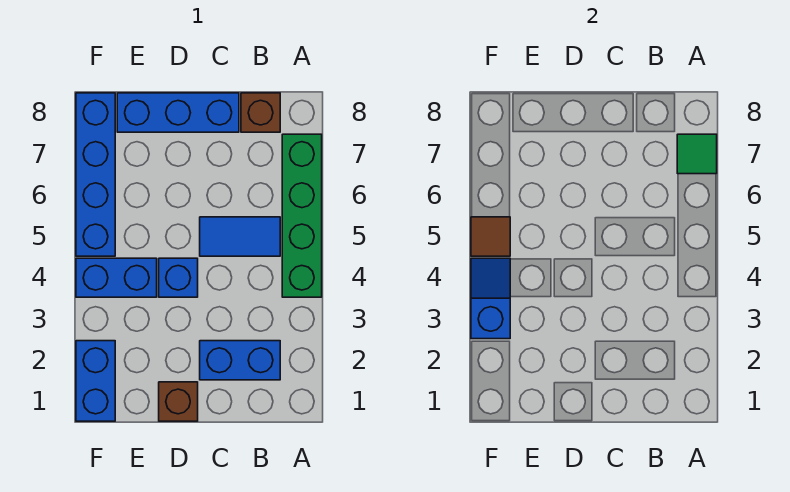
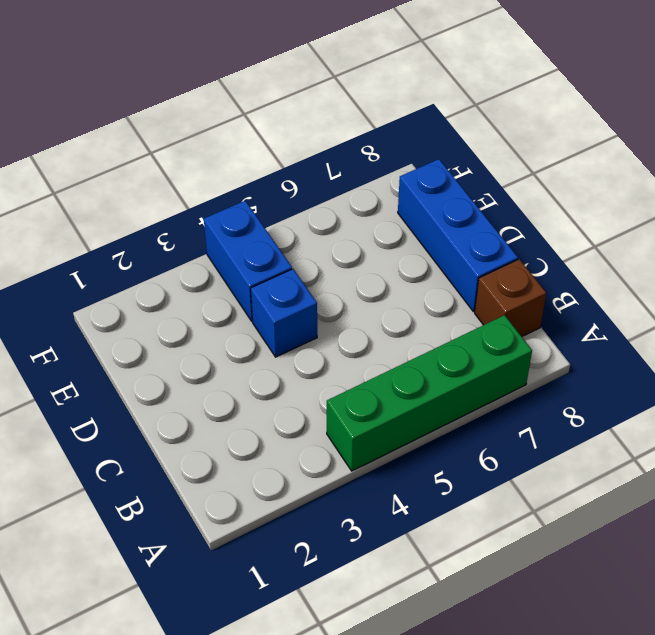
none -> blue brick B2:C2 level 1
none -> blue tile B5:C5 level 1
none -> brown brick D1 level 1

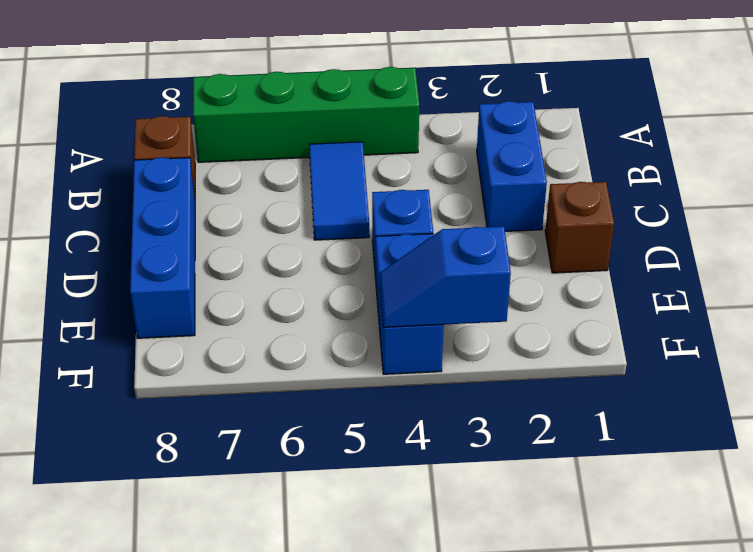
none -> blue brick F1:F2 level 1
none -> blue brick F5:F8 level 1
none -> green tile A7 level 2

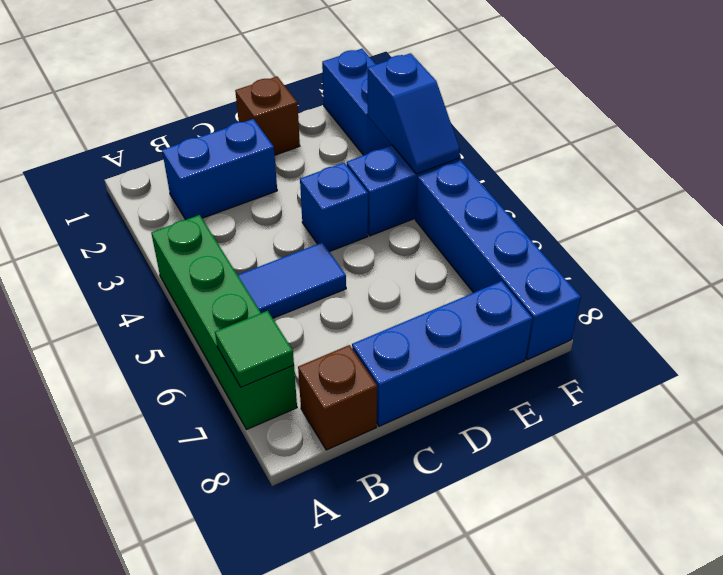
none -> brown tile F5 level 2

